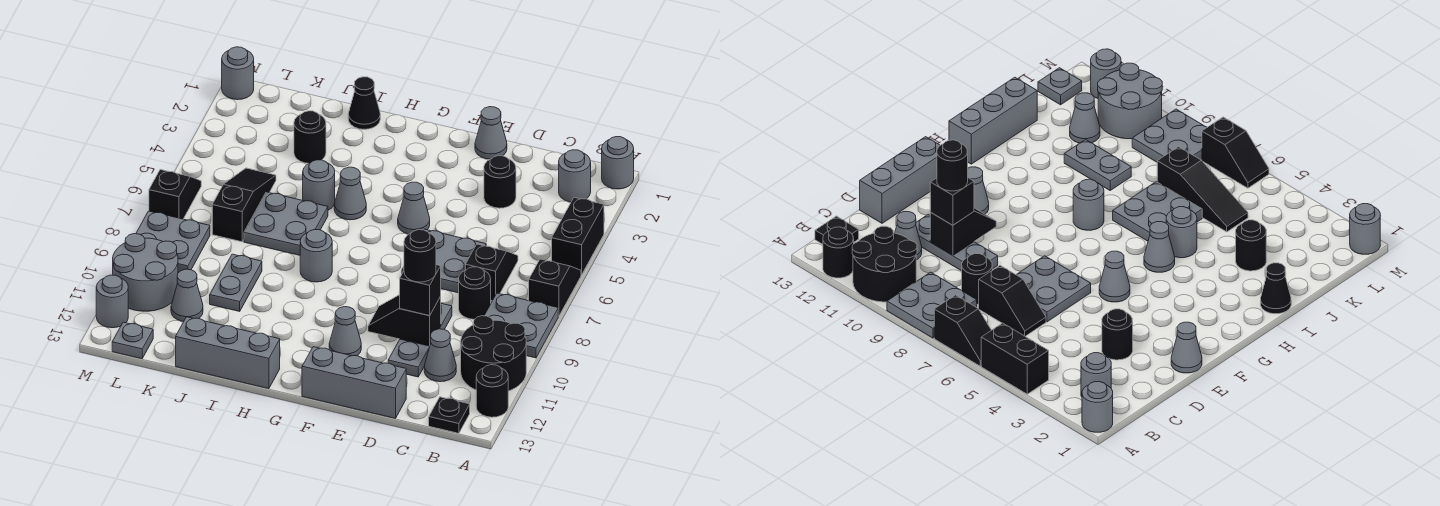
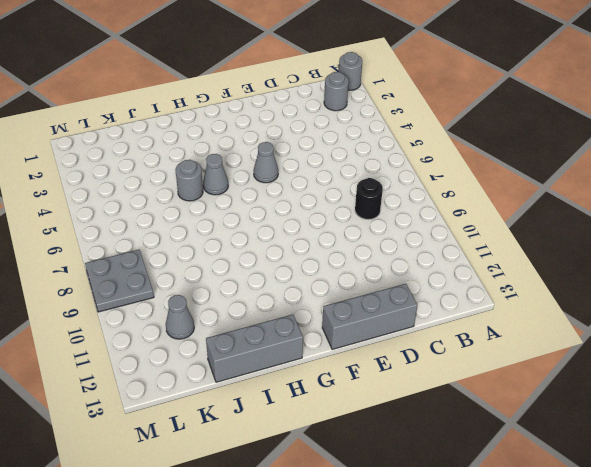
none -> black brick A4:A5 level 1
none -> black slope A6:A7 level 1 top 7
none -> grey plate A8:B9 level 1
none -> black round brick A10:B11 level 1

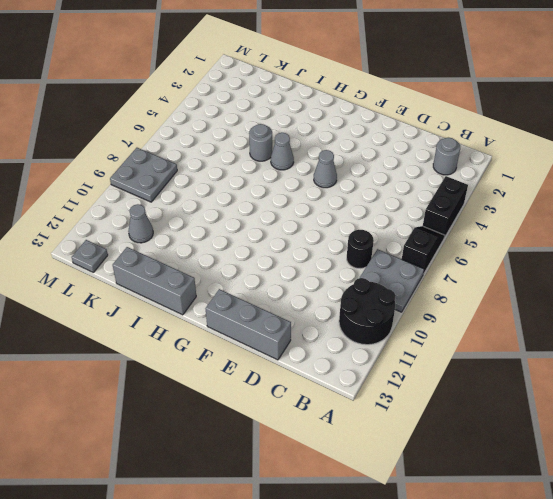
none -> grey round brick A1 level 1
none -> black round brick A12 level 1
none -> black plate B13 level 1
none -> black slope C6:C7 level 1 top 7

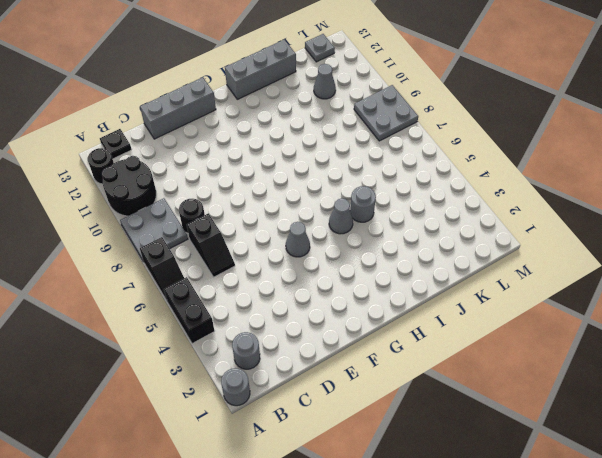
none -> grey cone C11 level 1
none -> black round brick D3 level 1
none -> grey plate D6:E7 level 1
none -> grey plate D9:D11 level 1

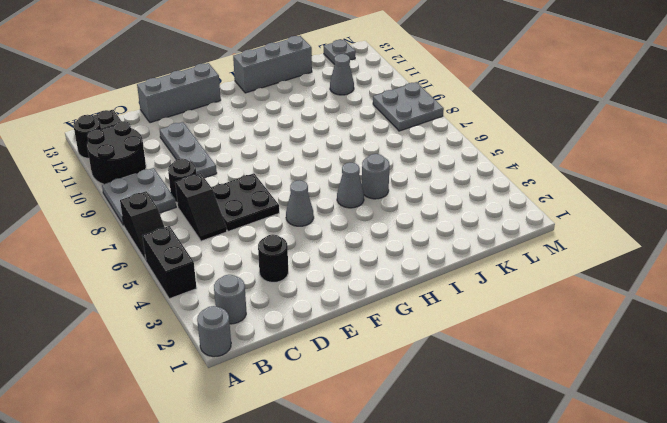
black plate D6:E7 level 1 -> grey plate D6:E7 level 1
none -> grey cone C11 level 1
none -> grey cone E1 level 1
none -> grey cone F11 level 1
none -> grey round brick H8 level 1

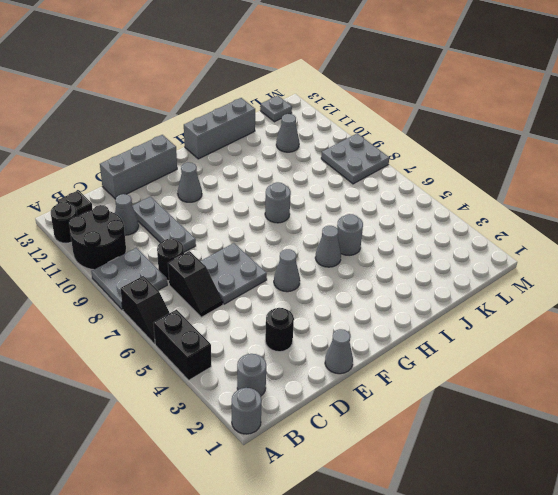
none -> black cone I1 level 1
none -> grey plate I6:J7 level 1
none -> black round brick J3 level 1
none -> grey plate J9:J10 level 1

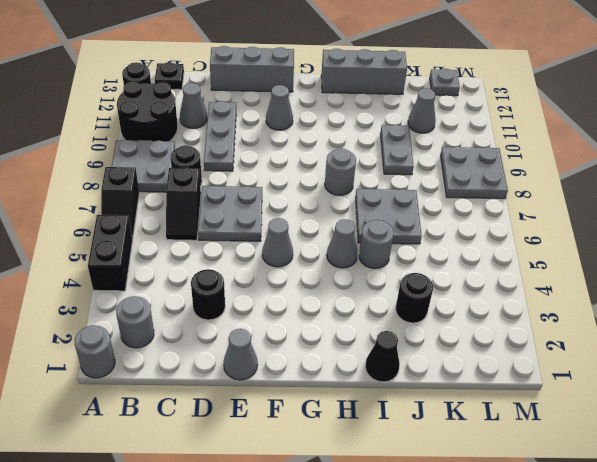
none -> black slope K5:K7 level 1 top 7
none -> grey round brick L10:M11 level 1
none -> grey round brick M1 level 1
none -> black slope M6:M7 level 1 top 7

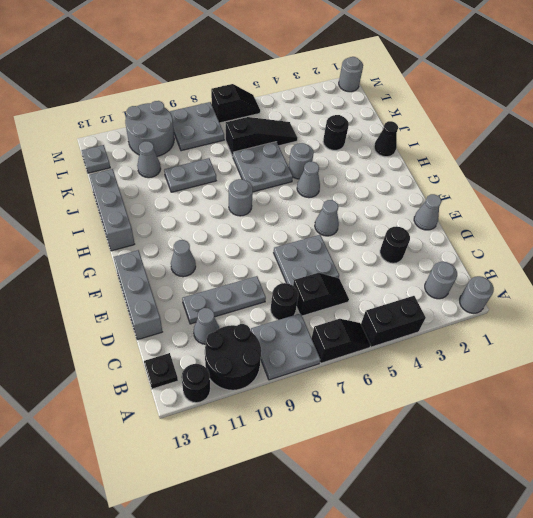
none -> grey round brick M12 level 1
none -> black slope D10:E10 level 2 top D
none -> black brick D10 level 3
none -> black round brick D10 level 4

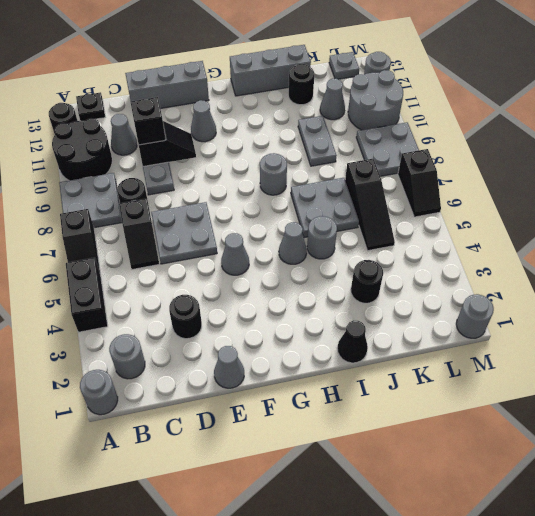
black round brick J12 level 1 -> black round brick D10 level 4

